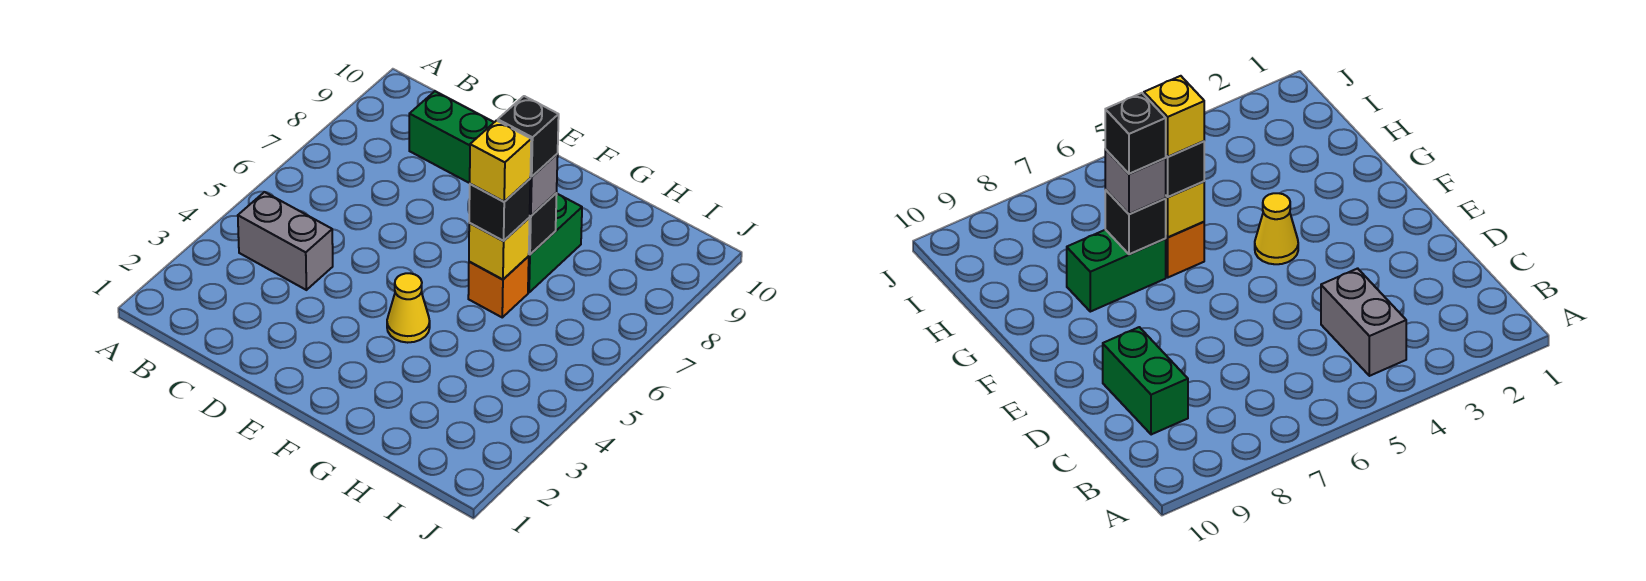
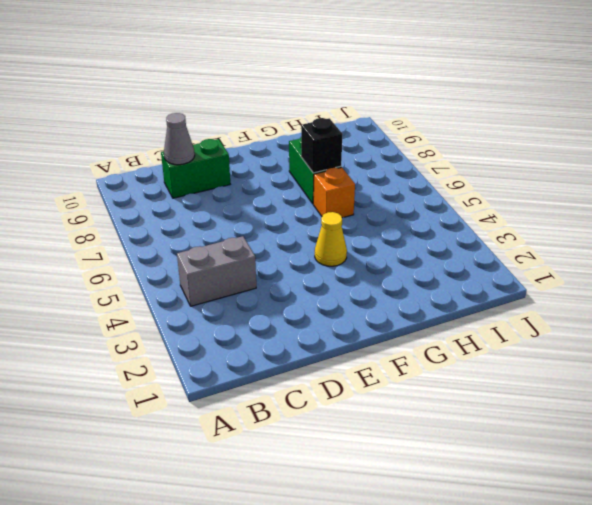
grey cone C9 level 2 -> none
none -> yellow brick G6 level 2
none -> black brick G6 level 3

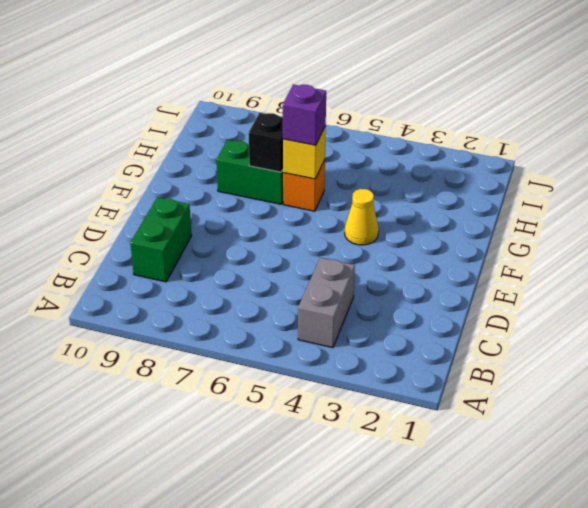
purple brick G6 level 3 -> black brick G6 level 3
none -> grey brick G7 level 3
none -> yellow brick G6 level 4

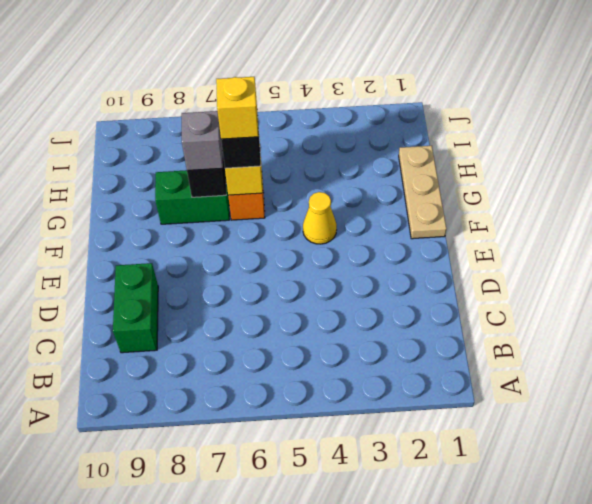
tan plate F1:H1 level 1 -> none
none -> grey brick B4:C4 level 1
none -> black brick G7 level 4

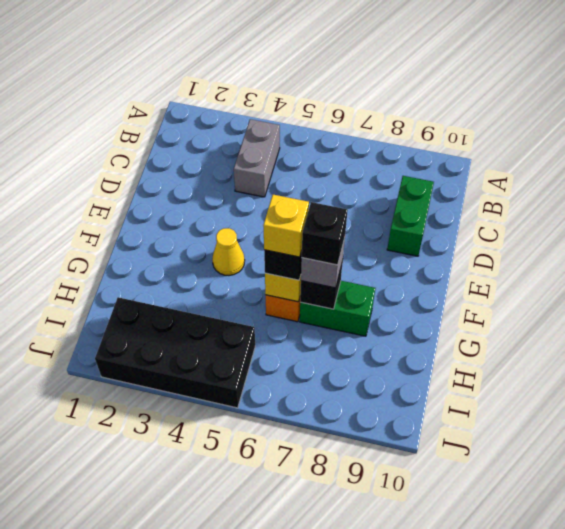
black brick I2:J5 level 1 -> none

